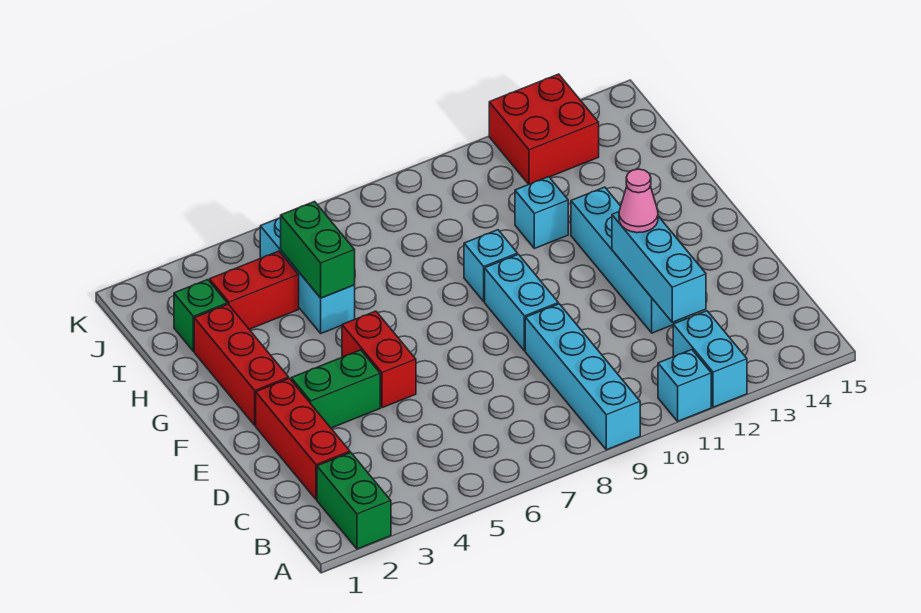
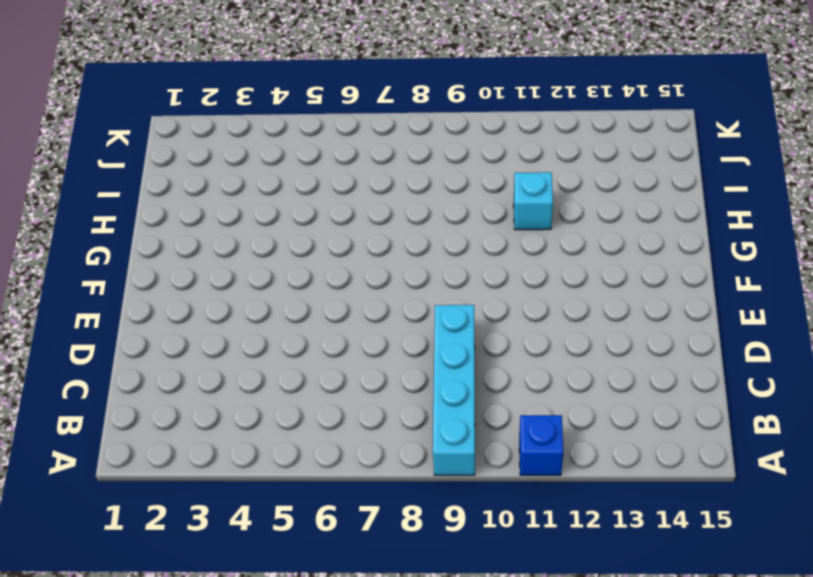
blue brick A11 level 1 -> cyan brick A11 level 1
none -> green brick A2:B2 level 1
none -> cyan brick A12:B12 level 1
none -> red brick C2:E2 level 1

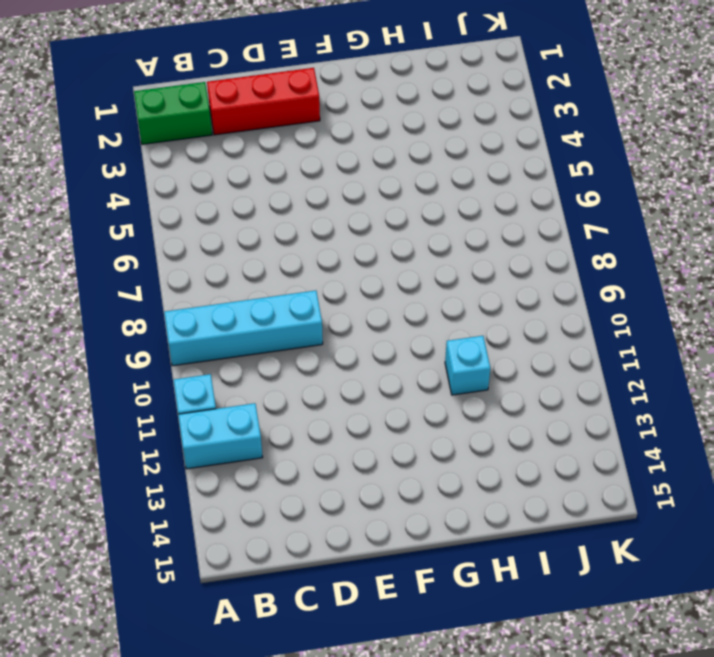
none -> cyan brick D12:G12 level 1
none -> green brick E3:E4 level 1
none -> red brick E5:F5 level 1

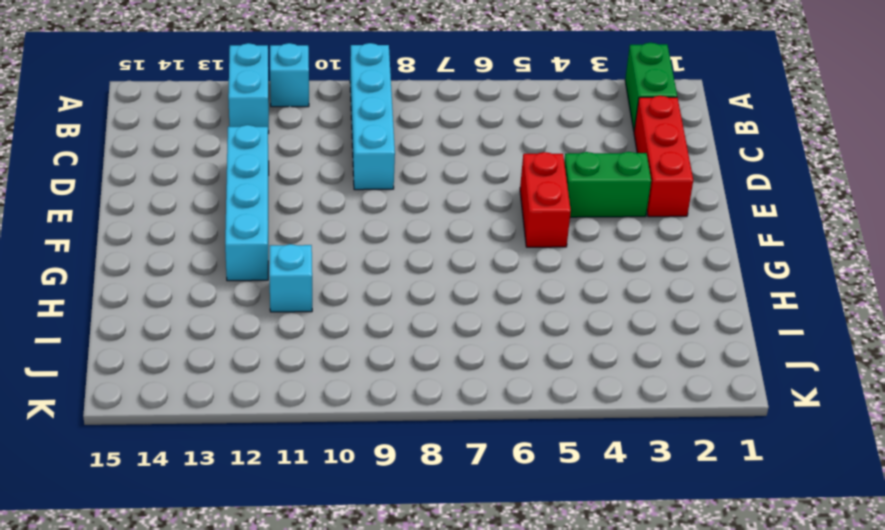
none -> cyan brick E9:F9 level 1
none -> red brick F2:H2 level 1
none -> cyan brick G9 level 1

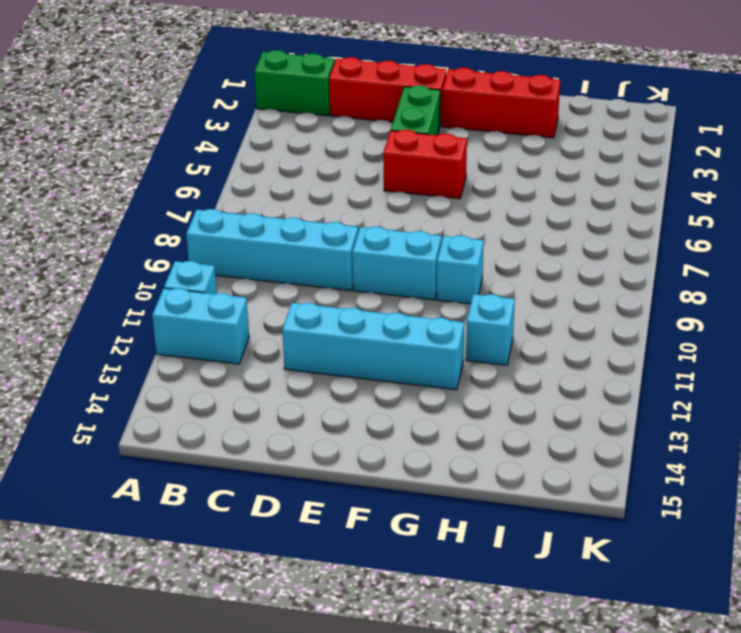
none -> cyan brick H5:J5 level 1
none -> green brick I2 level 1
none -> red brick I3:I4 level 1

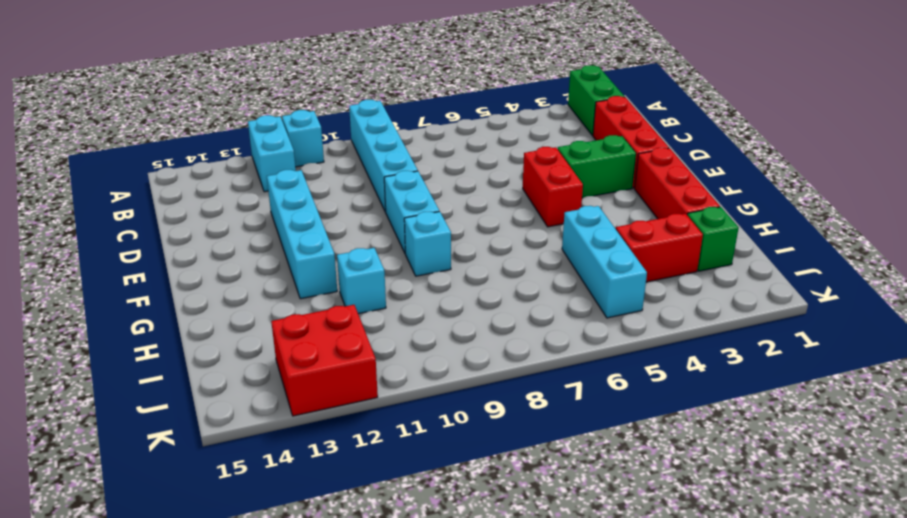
none -> cyan brick C12:E12 level 2
none -> green brick H5:I5 level 2
none -> pink cone E12 level 3

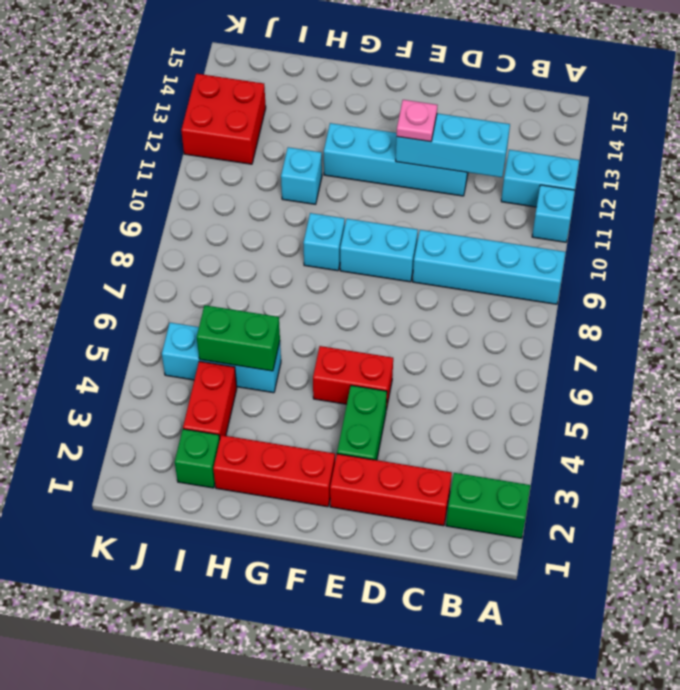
pink plate E12 level 3 -> pink cone E12 level 3

